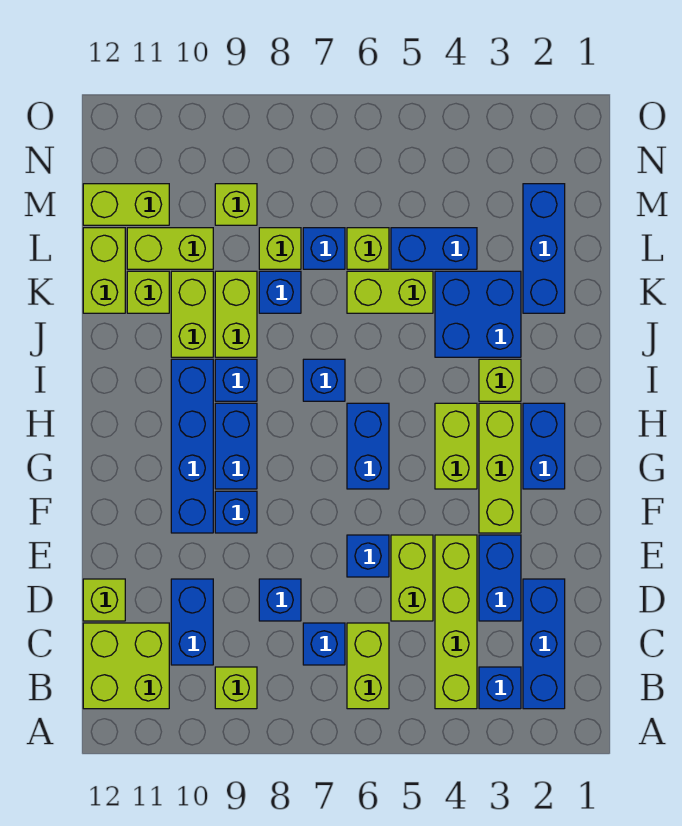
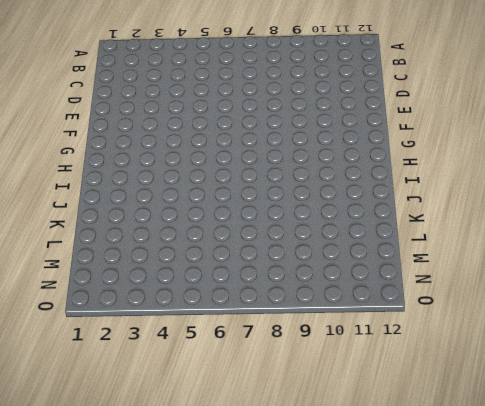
none -> blue brick B2:D2 level 1
none -> blue brick B3 level 1
none -> lime brick B4:E4 level 1
none -> lime brick B6:C6 level 1

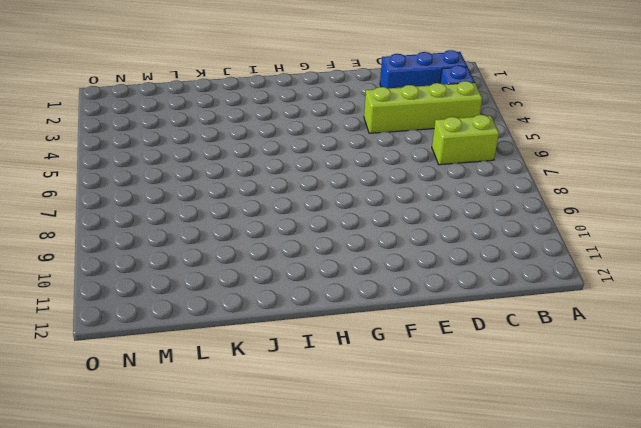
none -> lime brick B9 level 1
none -> lime brick B11:C12 level 1
none -> blue brick C7 level 1
none -> blue brick C10:D10 level 1

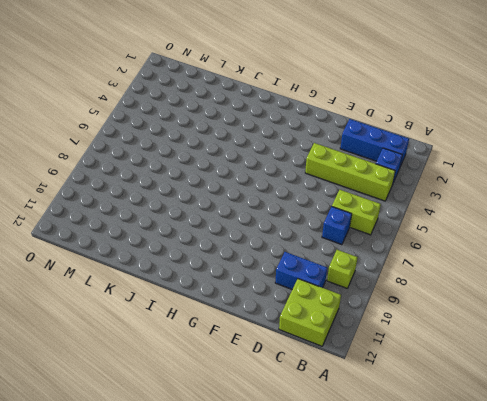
none -> blue brick D3:E3 level 1
none -> lime brick D5:E5 level 1
none -> blue brick D8 level 1
none -> lime brick D12 level 1

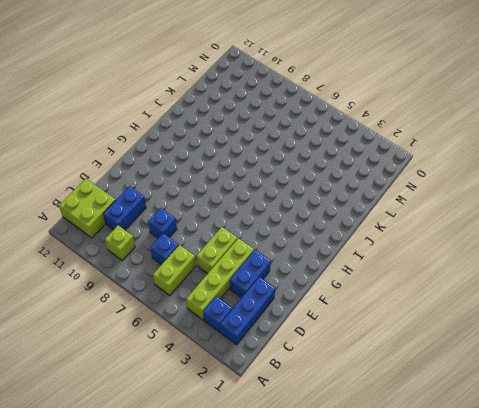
none -> lime brick D12 level 1
none -> blue brick E6 level 1
none -> lime brick F3:H3 level 1
none -> blue brick F9 level 1

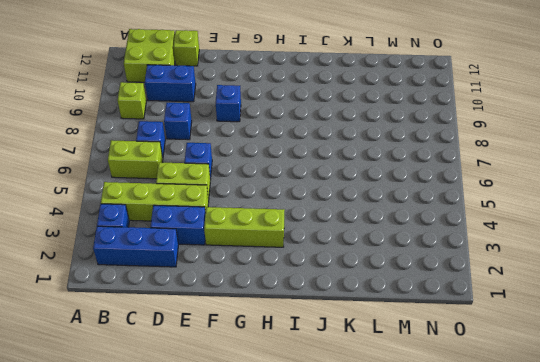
none -> blue brick F10:I10 level 1
none -> blue brick G2:H2 level 1
none -> lime brick G4:H4 level 1
none -> blue brick G6:H6 level 1

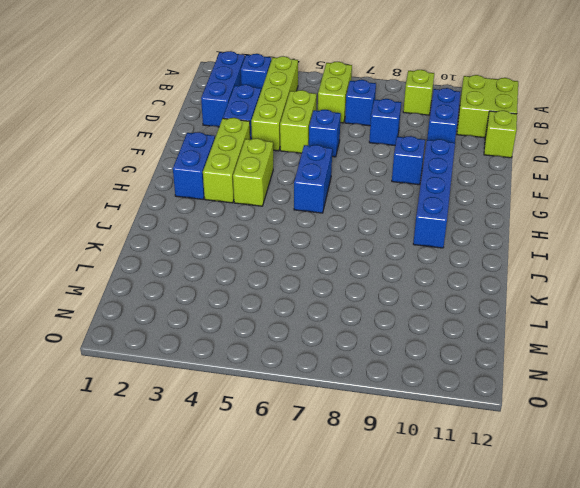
none -> blue brick G9:H9 level 1
none -> lime brick I3 level 1
none -> blue brick I7 level 1
none -> blue brick I9 level 1

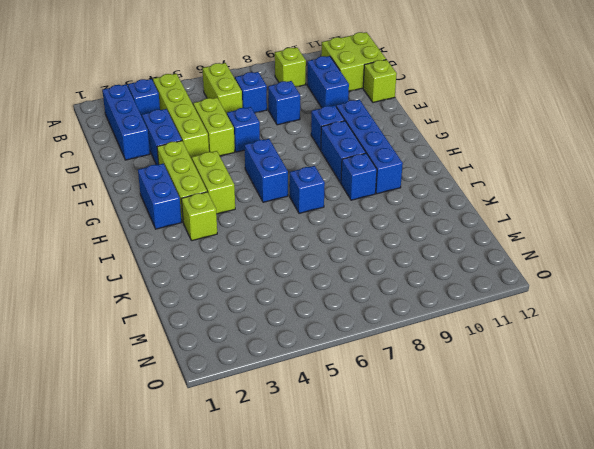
none -> blue brick J3:K4 level 1
none -> lime brick J9:K9 level 1
none -> lime brick J10:K10 level 1
none -> blue brick K2:M2 level 1

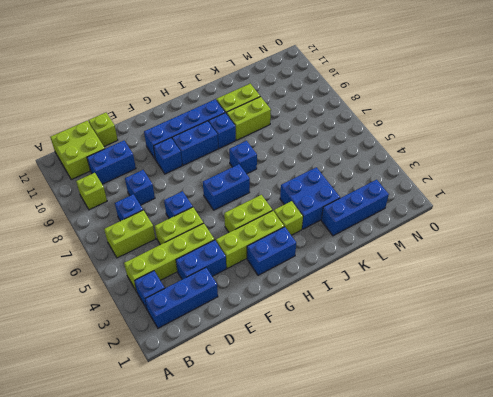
none -> lime brick K5:K6 level 1
none -> blue brick K8 level 1
none -> lime brick K11 level 1
none -> lime brick K12:L12 level 1

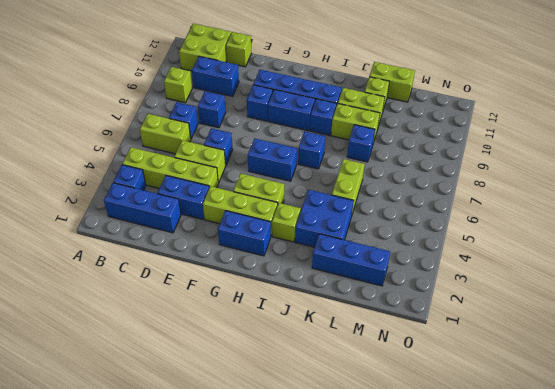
none -> blue brick L4:L5 level 1
none -> lime brick L6 level 1
none -> blue brick L7 level 1
none -> lime brick L8 level 1

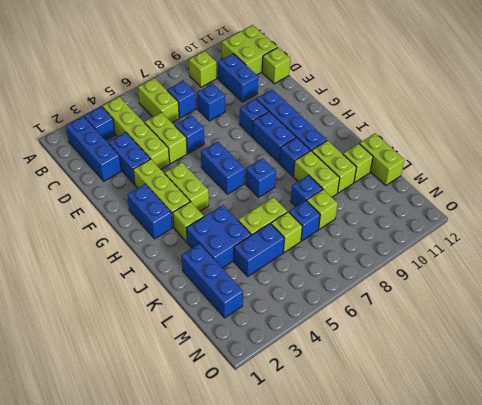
none -> lime brick L10:L11 level 1
none -> lime brick M9 level 1
none -> lime brick M11:M12 level 1

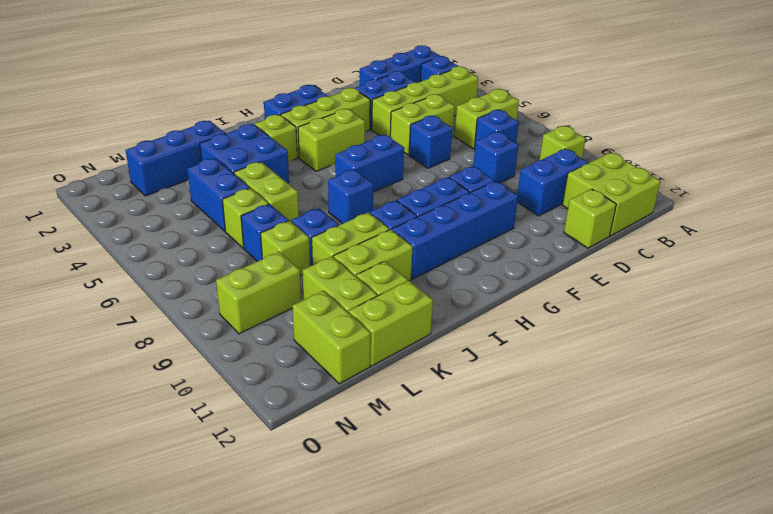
lime brick M9:N9 level 1 -> lime brick M9 level 1

